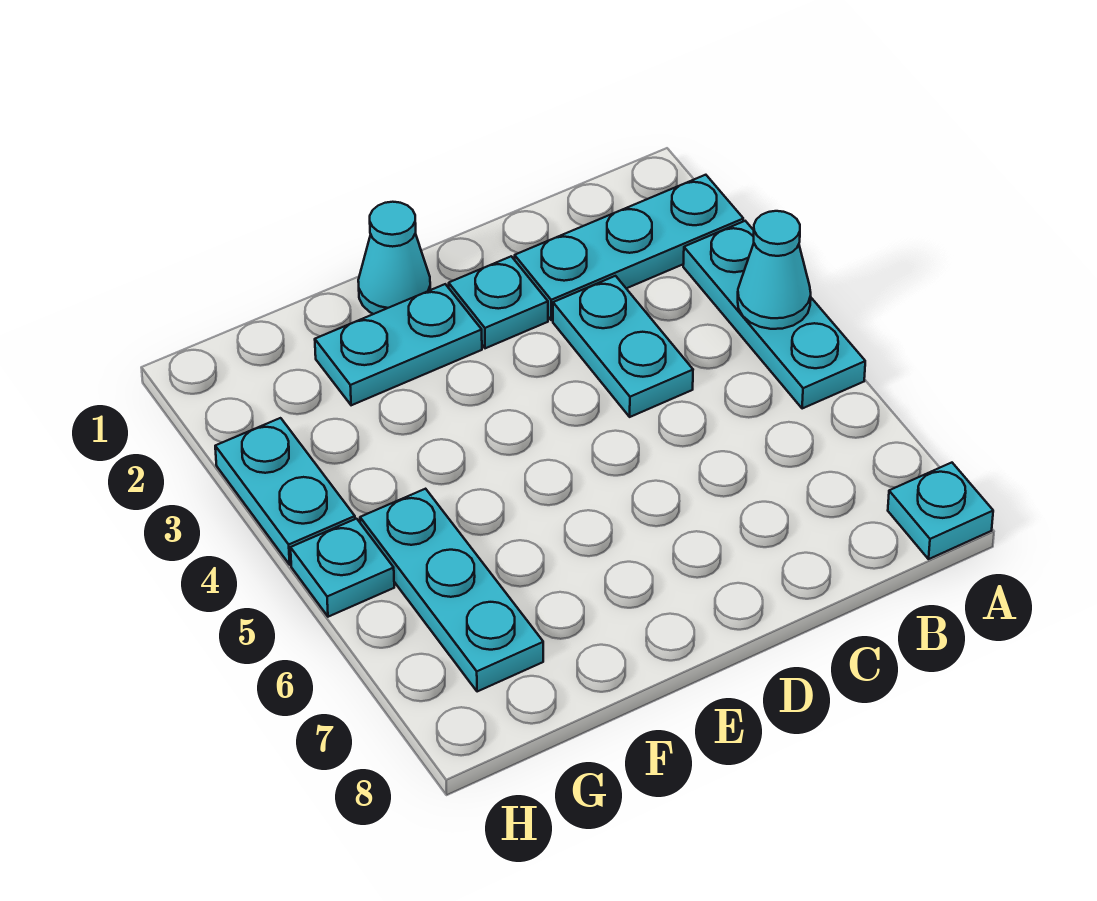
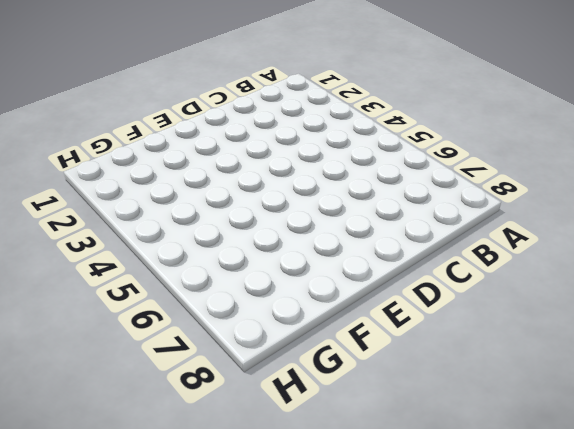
none -> cyan plate A2:C2 level 1
none -> cyan plate A3:A5 level 1

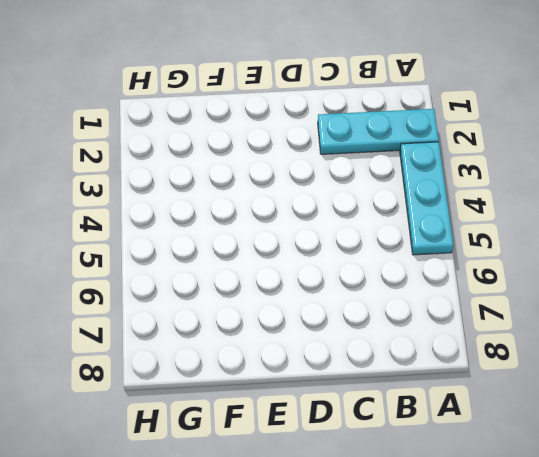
none -> cyan plate A8 level 1
none -> cyan plate C3:C4 level 1

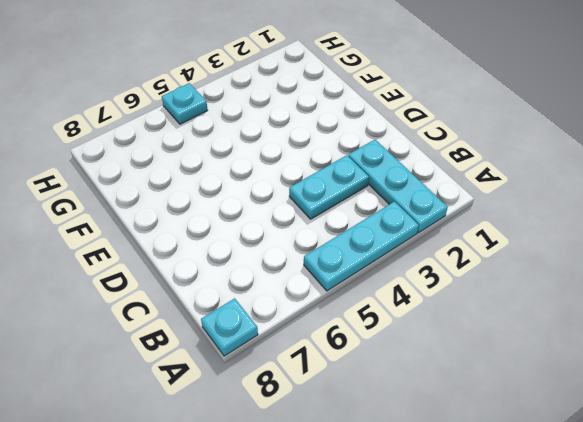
none -> cyan plate D2 level 1
none -> cyan cone E1 level 1

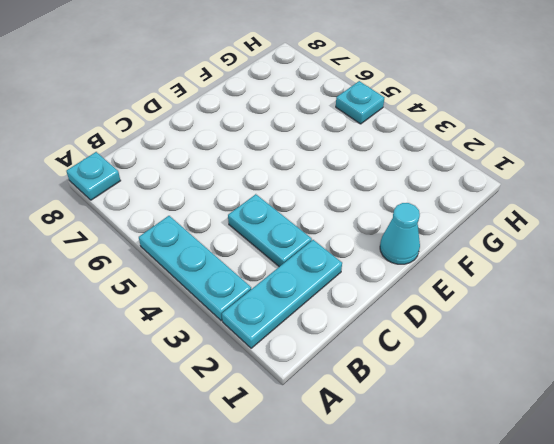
none -> cyan plate D2 level 1
none -> cyan plate E2:F2 level 1

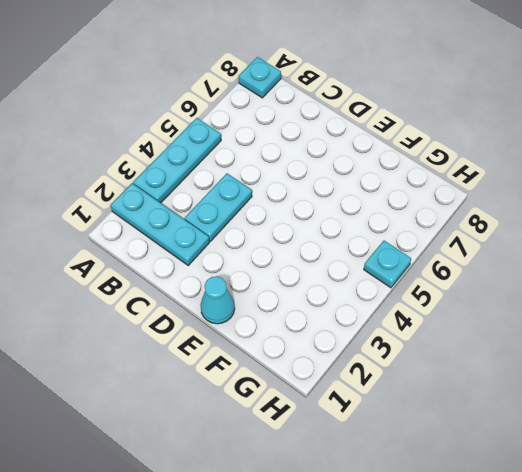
none -> cyan plate D2 level 1
none -> cyan plate E2:F2 level 1

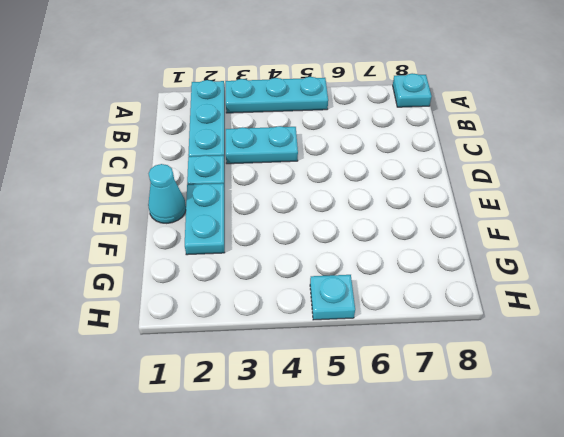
none -> cyan plate G5:G7 level 1
none -> cyan plate H3:H4 level 1

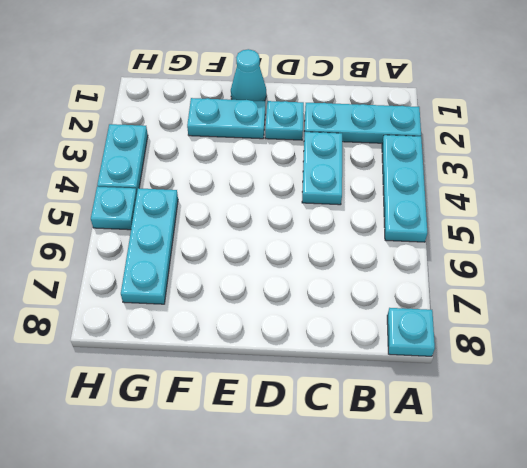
none -> cyan cone A4 level 2

